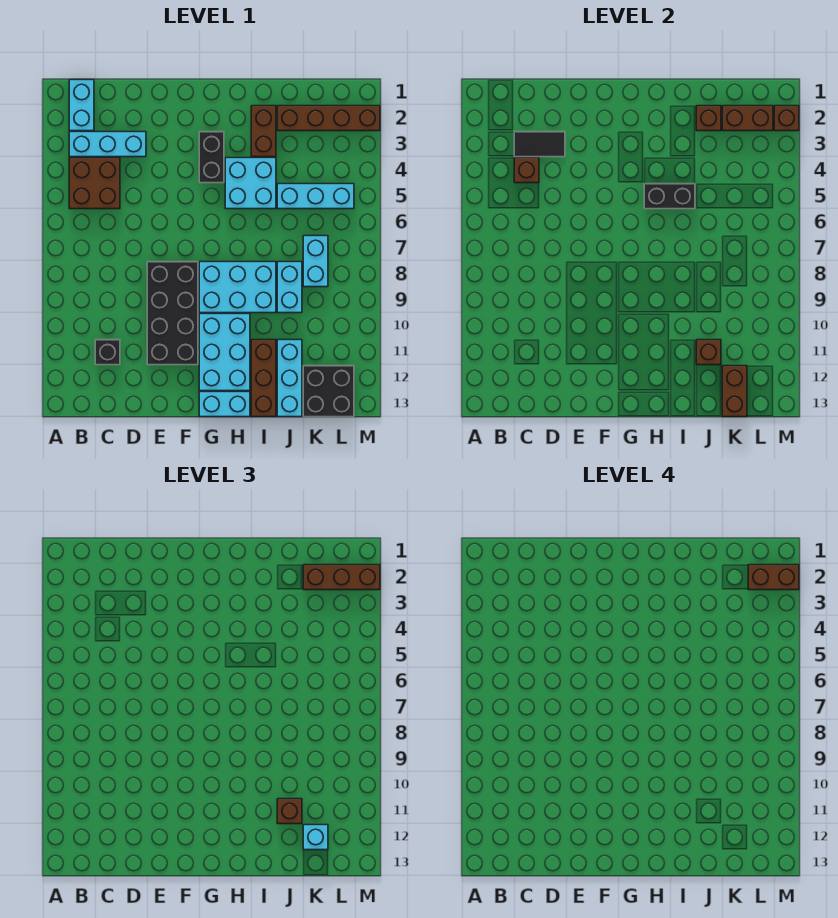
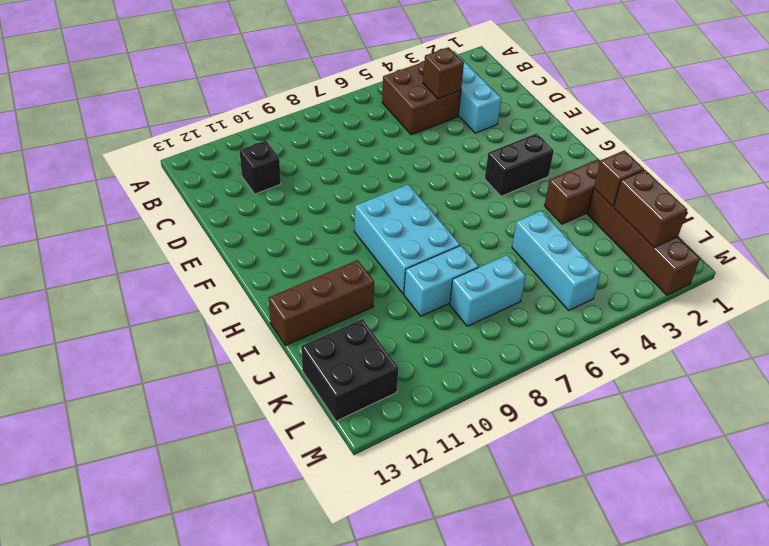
none -> cyan brick B1:B2 level 1
none -> black brick E8:F11 level 1
none -> cyan brick G10:H12 level 1
none -> cyan brick G13:H13 level 1

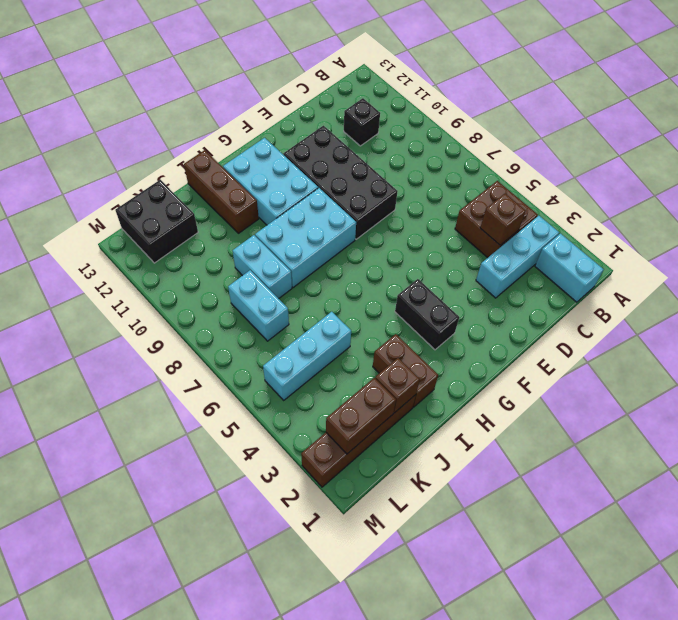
none -> cyan brick G13:H13 level 1
none -> cyan brick H4:I5 level 1
none -> cyan brick J11:J13 level 1
none -> black tile C3:D3 level 2

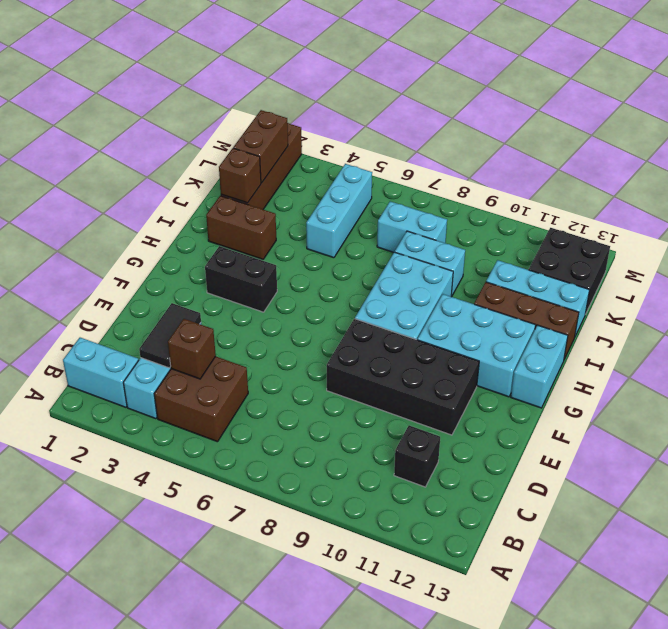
none -> cyan brick H4:I5 level 1
none -> black brick H5:I5 level 2
none -> brown brick J11 level 2
none -> brown brick K12:K13 level 2

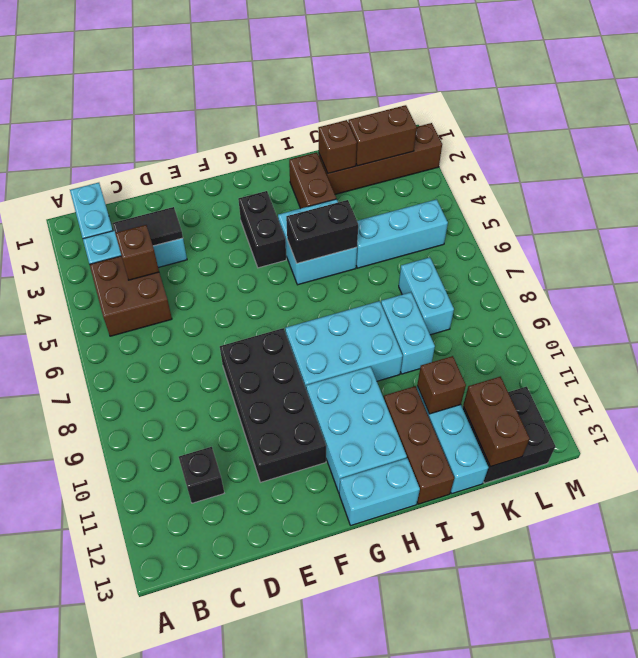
none -> brown brick M2 level 2
none -> brown brick J11 level 3
none -> brown brick K2:M2 level 3
none -> cyan brick K12 level 3

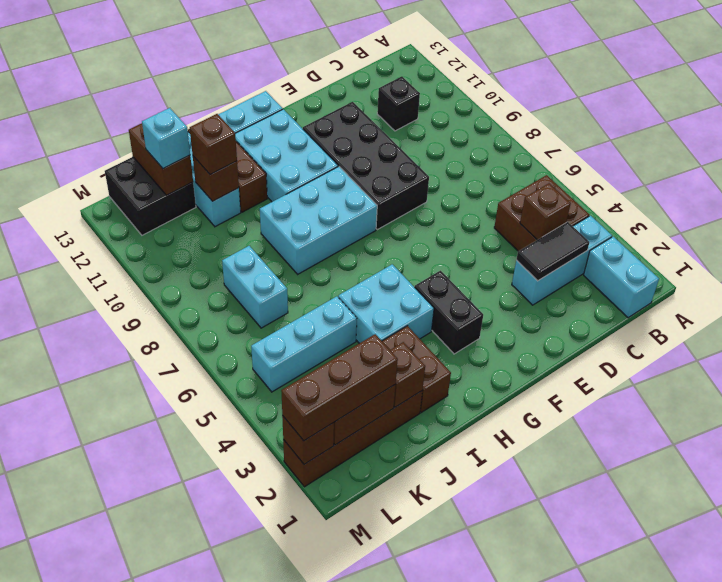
none -> cyan brick J8:J9 level 1
none -> black brick H5:I5 level 2
none -> brown brick L2:M2 level 4

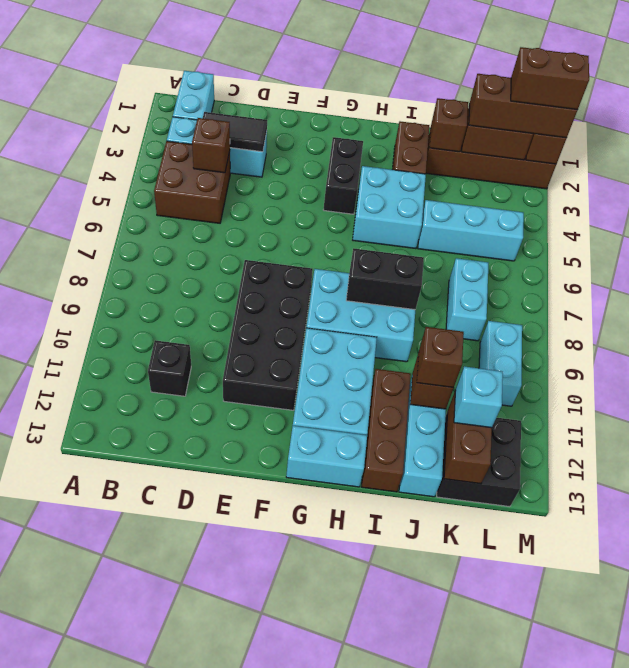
black brick H8:I8 level 2 -> black brick H5:I5 level 2
cyan brick L9:L10 level 1 -> cyan brick J8:J9 level 1

